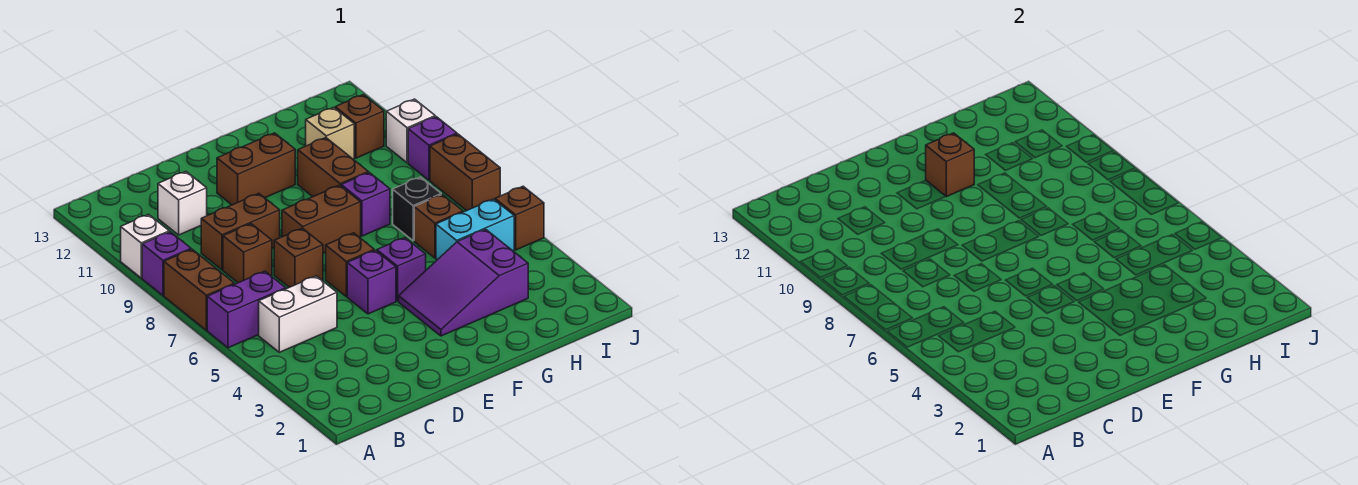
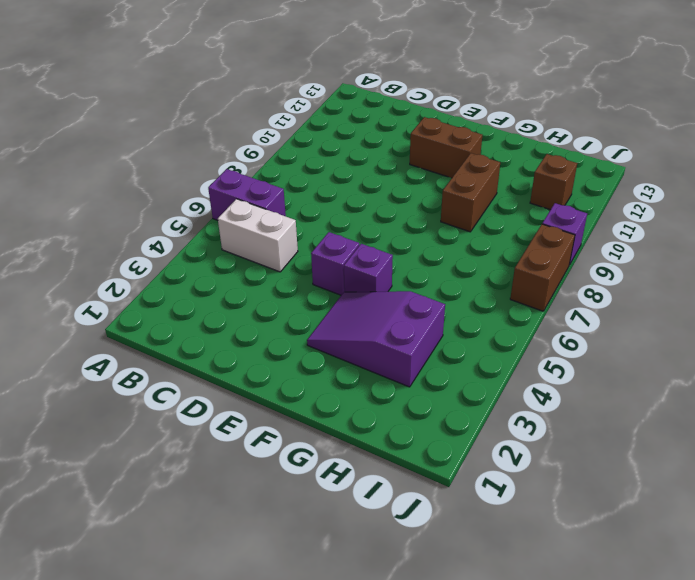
none -> brown brick A7:A8 level 1
none -> purple brick A9 level 1
none -> white brick A10 level 1

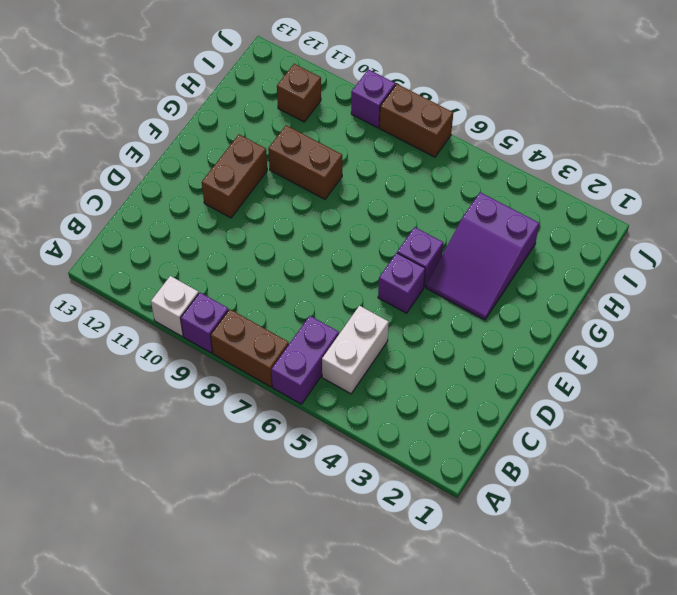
none -> brown brick C8 level 1
none -> brown brick C9:D9 level 1
none -> white brick C11 level 1

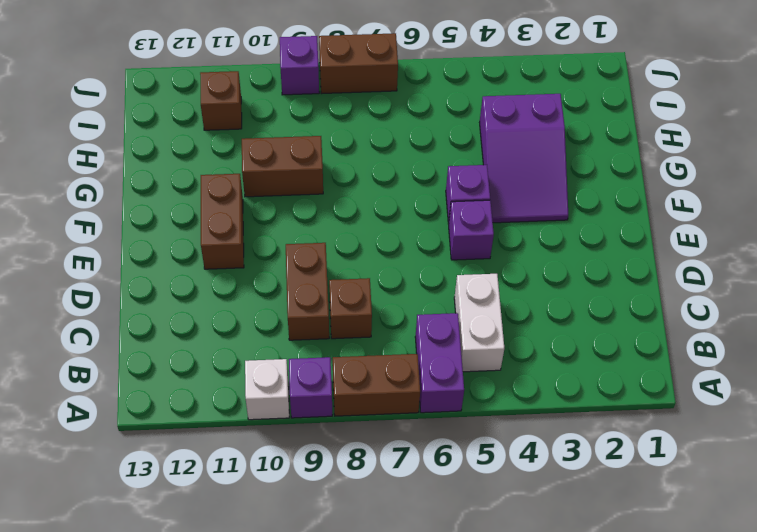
none -> white brick C11 level 1
none -> brown brick D7 level 1
none -> brown brick E6 level 1

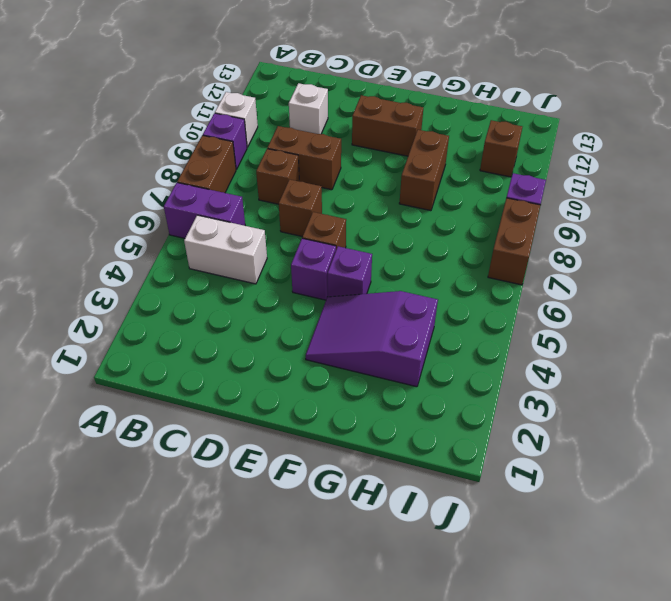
none -> brown brick E8:F8 level 1
none -> purple brick G8 level 1
none -> cyan brick H5:I5 level 1

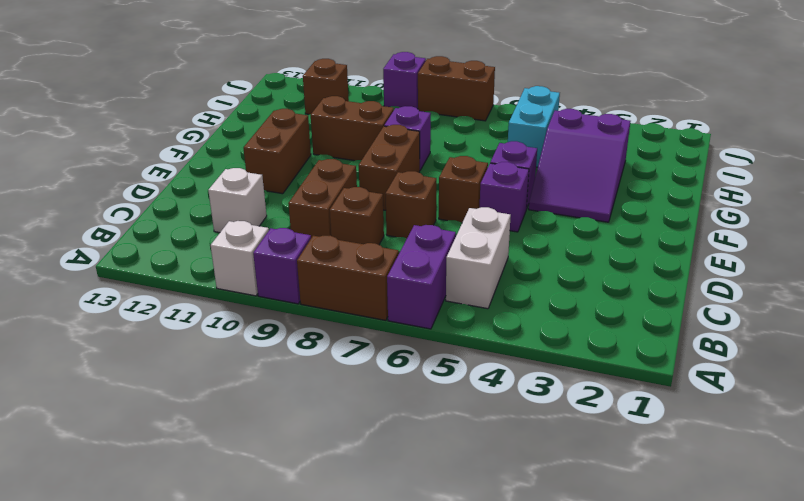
none -> brown brick H6 level 1
none -> black brick H7 level 1
none -> tan brick H11 level 1

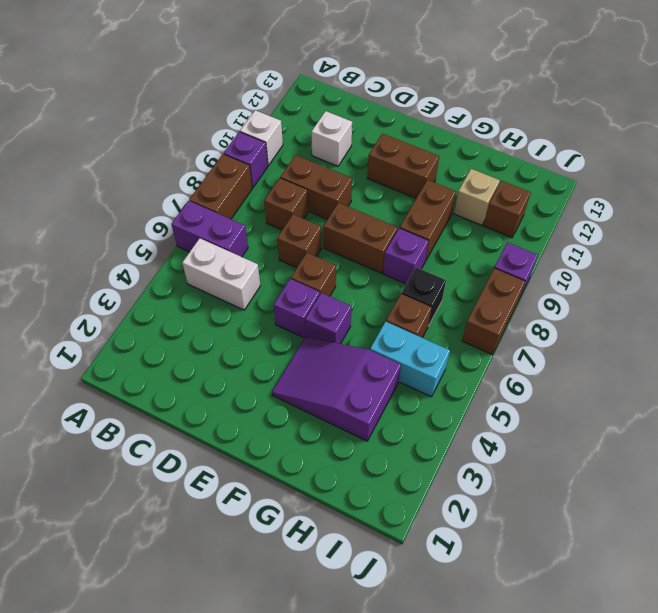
none -> brown brick J5 level 1
none -> white brick J10 level 1
none -> brown brick F11 level 2

